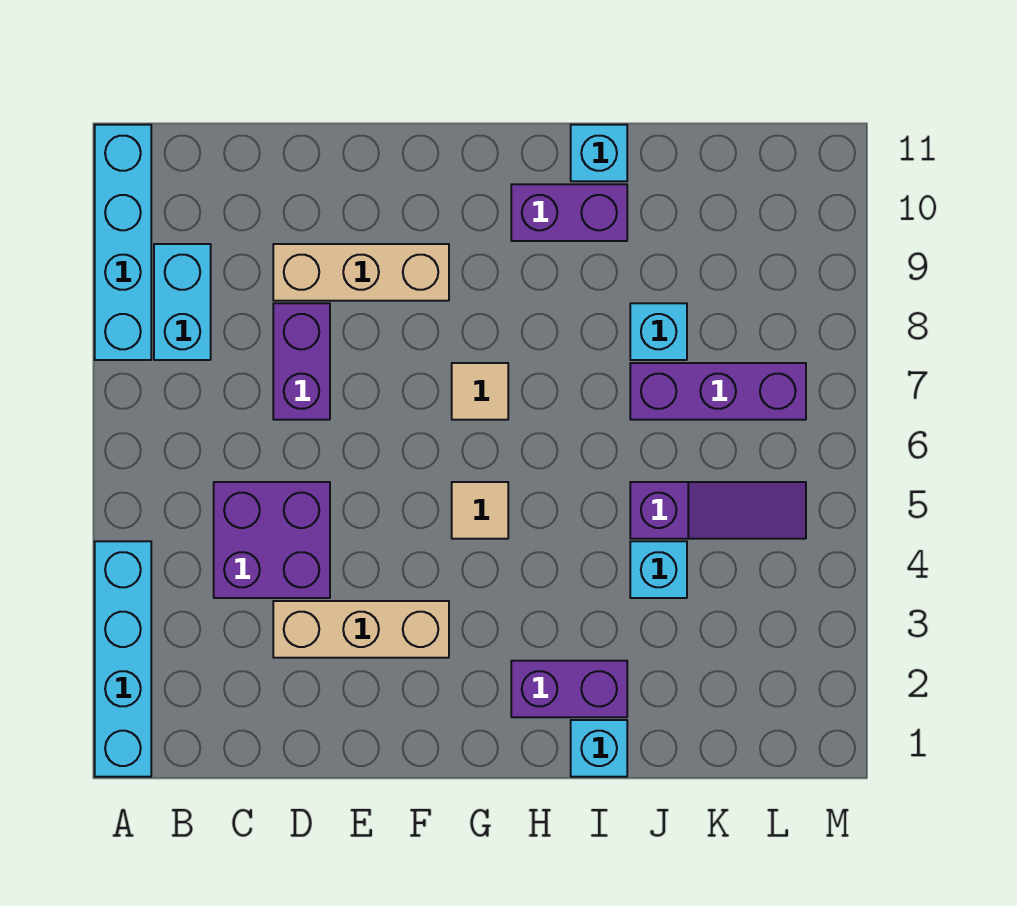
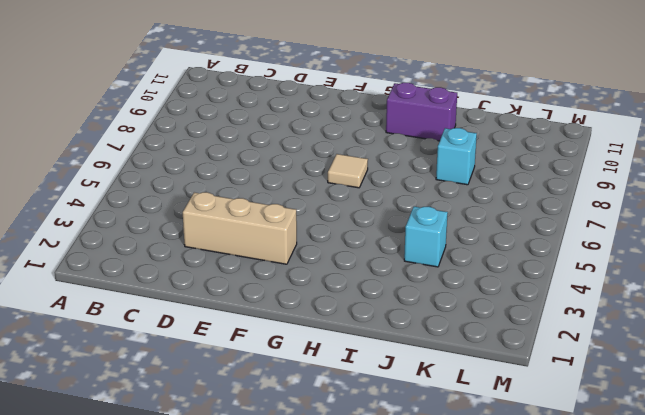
none -> cyan brick A1:A4 level 1
none -> cyan brick A8:A11 level 1
none -> cyan brick B8:B9 level 1

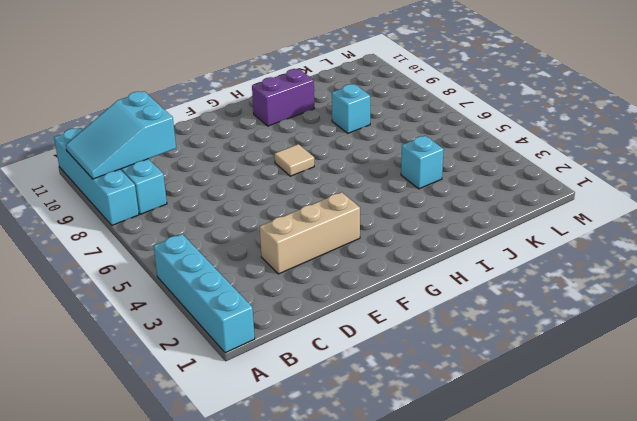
cyan slope A9:C10 level 2 top C -> none
none -> purple brick C4:D5 level 1
none -> purple brick D7:D8 level 1
none -> tan brick D9:F9 level 1

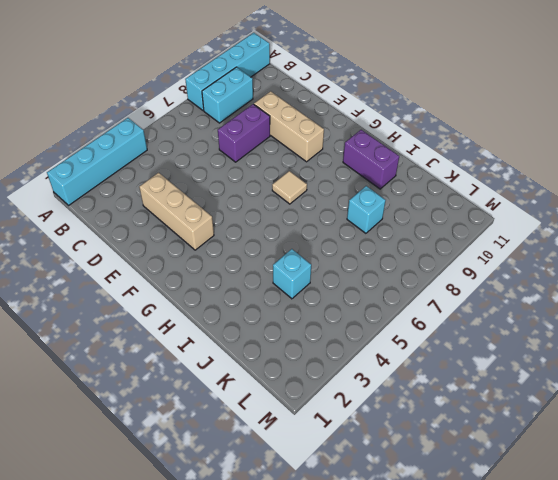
none -> purple brick C4:D5 level 1
none -> tan tile G5 level 1
none -> purple brick H2:I2 level 1

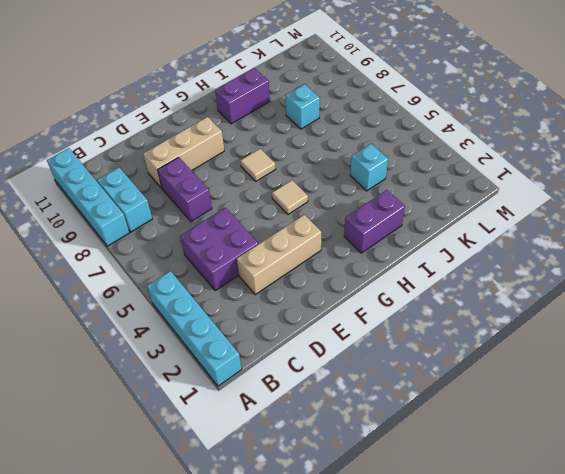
none -> cyan brick I1 level 1
none -> cyan brick I11 level 1
none -> purple slope J5:L5 level 1 top J

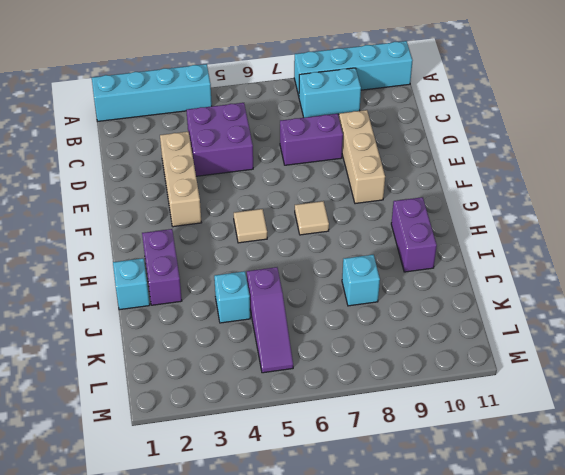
none -> cyan brick I11 level 1
none -> purple brick J7:L7 level 1

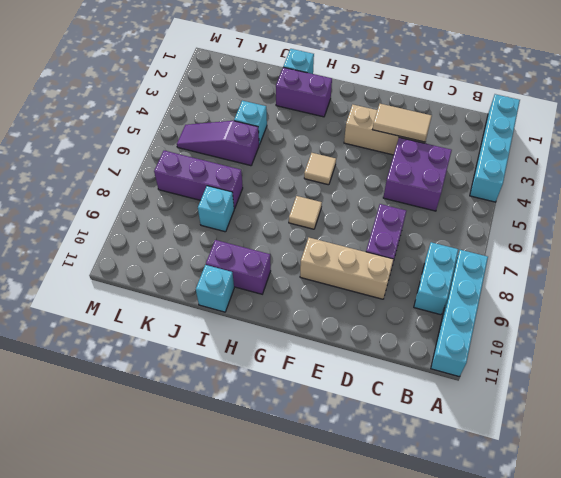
tan tile D3:E3 level 2 -> none

